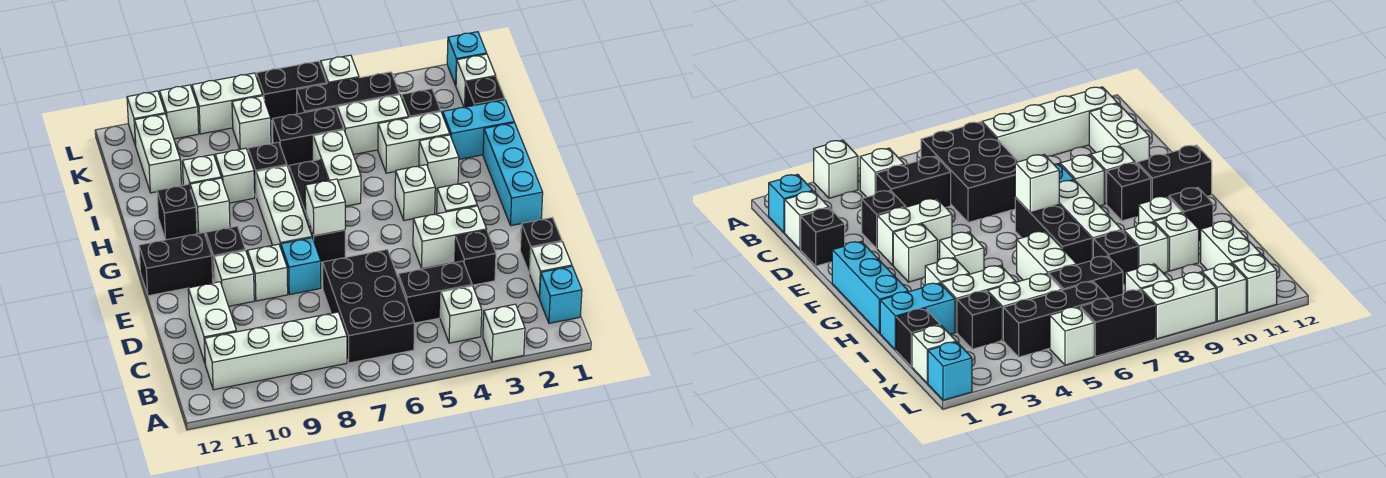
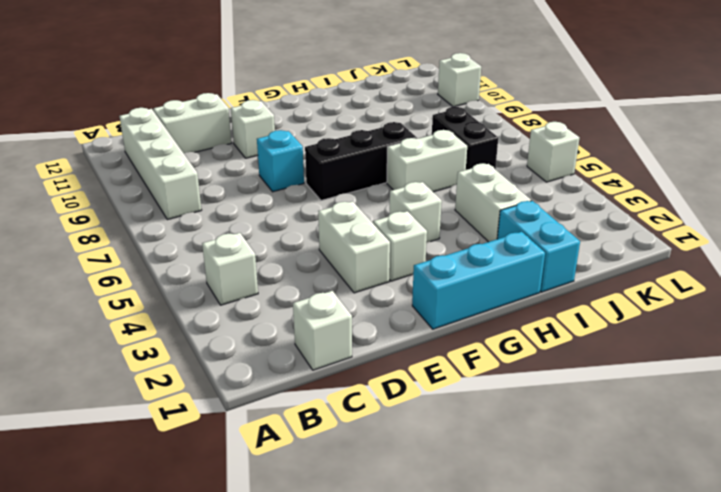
none -> white brick A3 level 1
none -> cyan brick B1 level 1
none -> black brick B6:D7 level 1
none -> black brick C4:C5 level 1

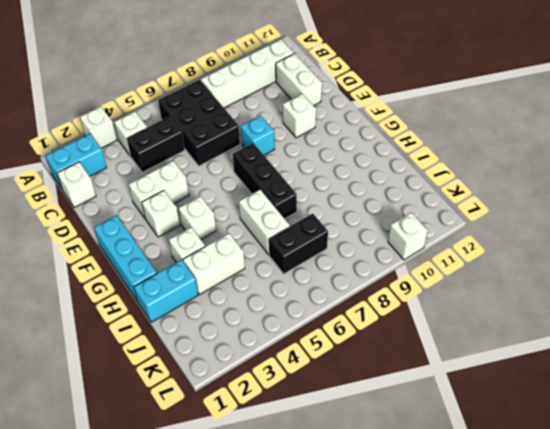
cyan brick B1:B2 level 1 -> cyan brick B1 level 1
none -> black brick D1 level 1
none -> black brick D3 level 1
none -> white brick E9 level 1
none -> white brick F8:H8 level 1

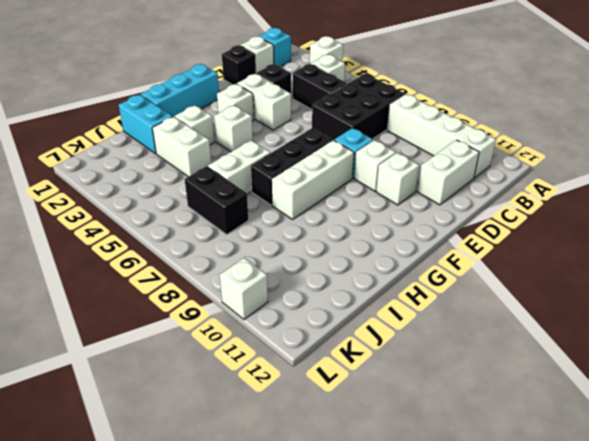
none -> black brick F10 level 1
none -> black brick F11:F12 level 1
none -> white brick H10 level 1
none -> black brick H11 level 1

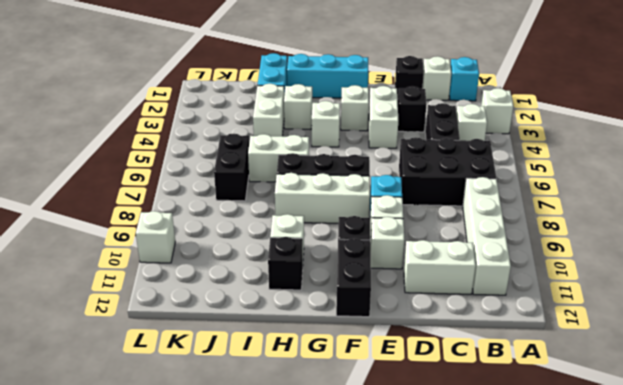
none -> black brick I8 level 1
none -> white brick I9 level 1
none -> white brick I10 level 1
none -> black brick J1 level 1

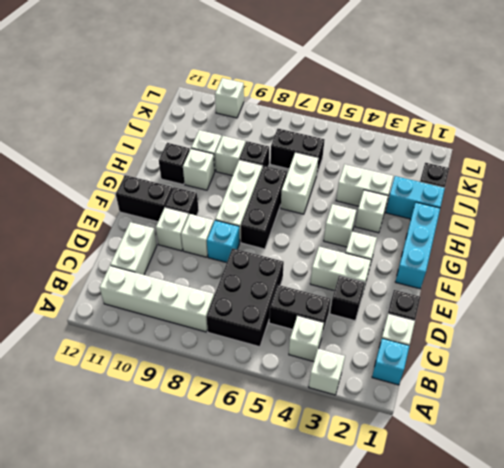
none -> black brick J3 level 1
none -> white brick J4:J5 level 1
none -> white brick J11:K11 level 1
none -> white brick K1 level 1

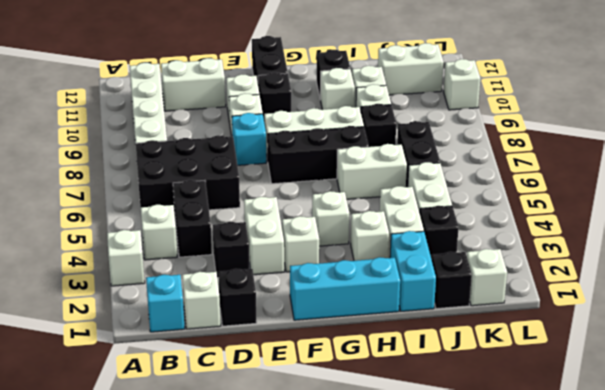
none -> black brick K4:K6 level 1
none -> white brick K8 level 1
none -> cyan brick L1 level 1
none -> white brick L5 level 1

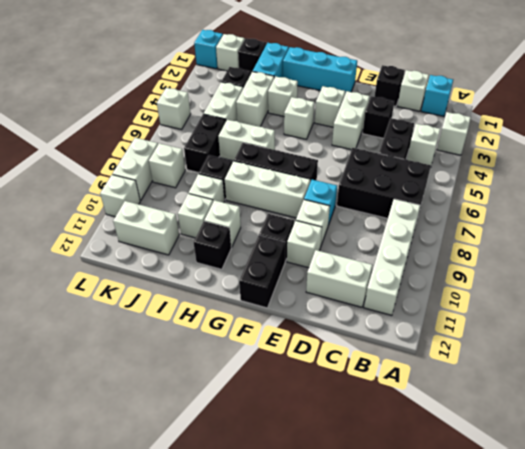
none -> black brick K4:K6 level 1
none -> black brick L6:L7 level 1
none -> white brick L11 level 1
none -> white brick F7 level 2

